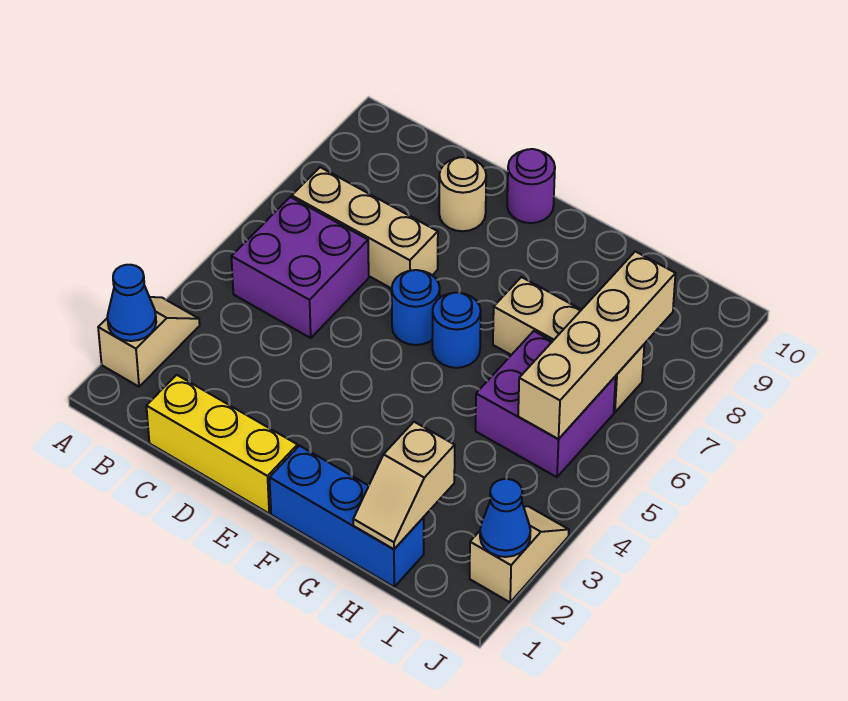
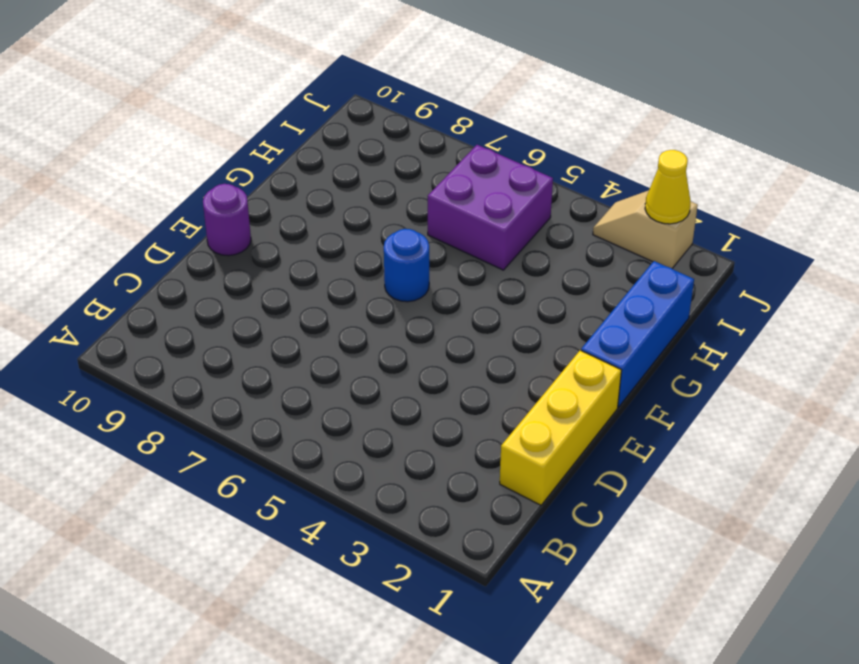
yellow cone J2 level 2 -> blue cone J2 level 2
none -> tan slope A2:A3 level 1 top 2
none -> purple brick B5:C6 level 1
none -> tan brick B7:D7 level 1

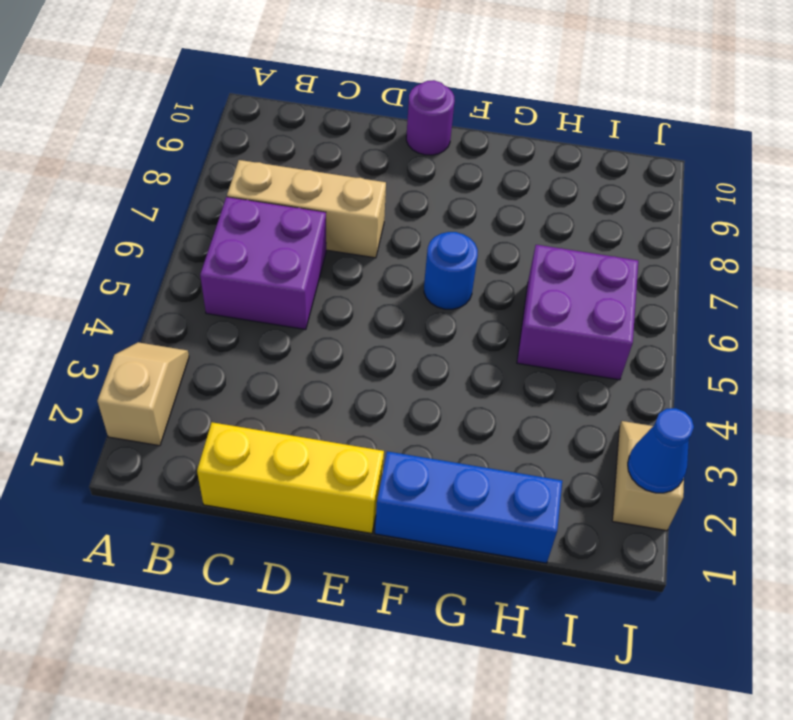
none -> tan round brick D9 level 1
none -> blue round brick E6 level 1
none -> tan brick G7:I7 level 1

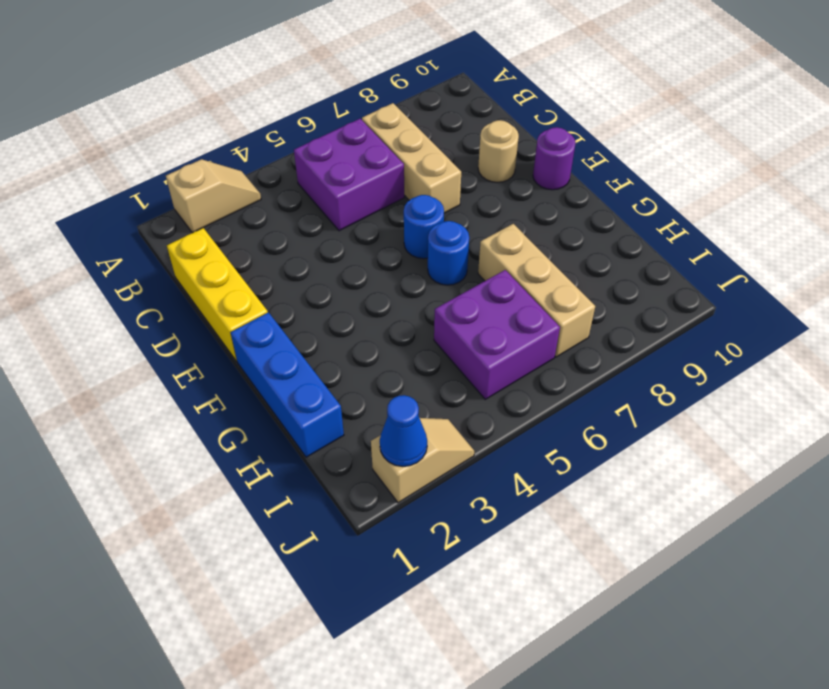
none -> blue cone A2 level 2
none -> tan slope H1:H2 level 2 top 2
none -> tan brick I5:I8 level 2

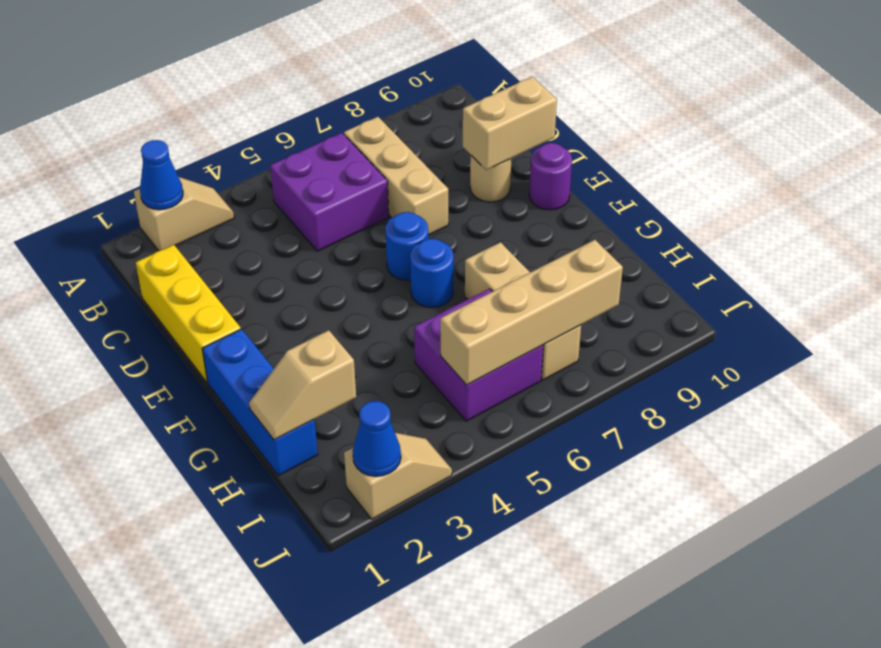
tan brick D9:D10 level 2 -> none

